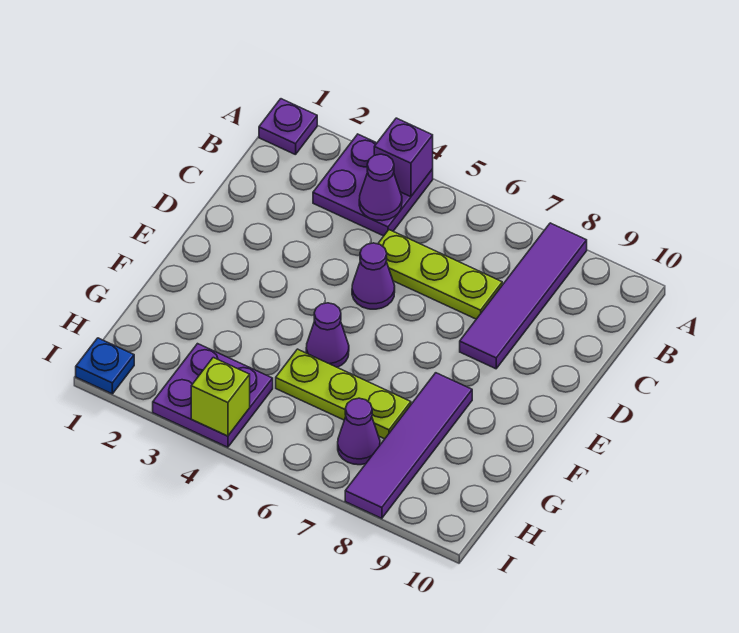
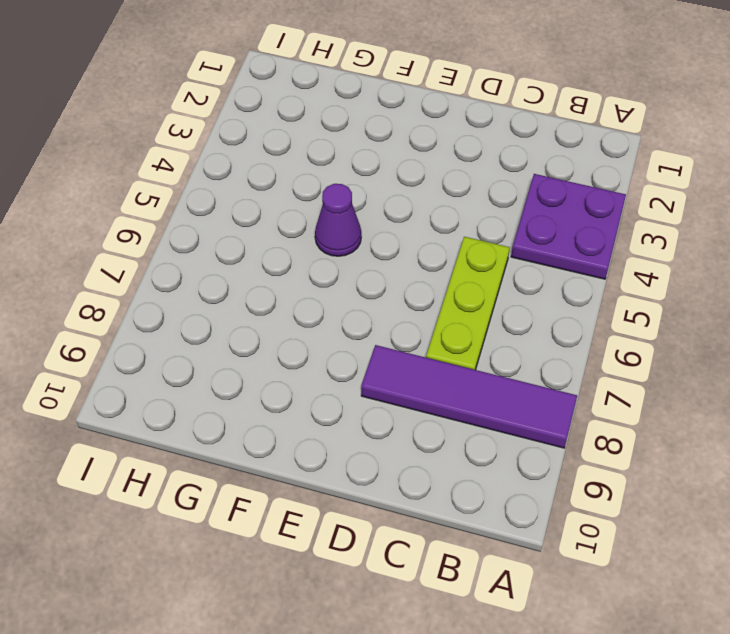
none -> purple plate A1 level 1
none -> purple cone D5 level 1
none -> purple tile F8:I8 level 1

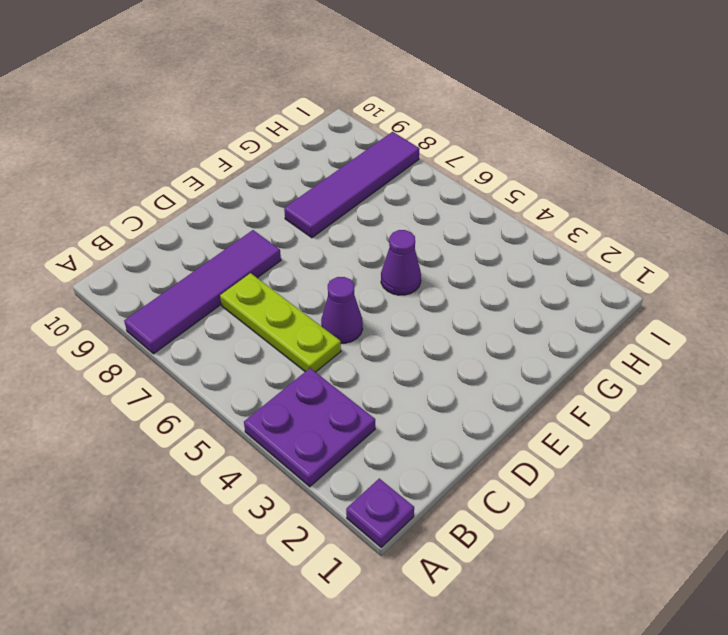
none -> lime plate G5:G7 level 1
none -> purple plate H3:I4 level 1
none -> purple cone H7 level 1

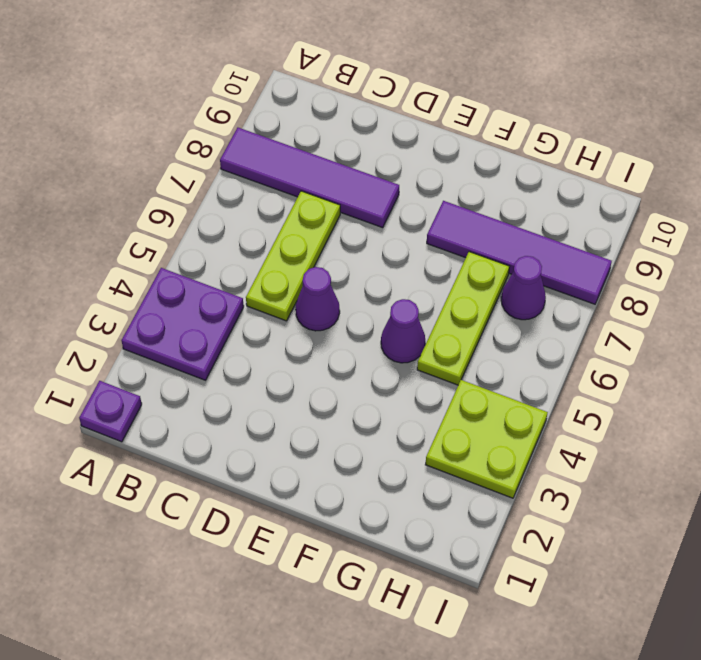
lime plate H3:I4 level 1 -> purple plate H3:I4 level 1
none -> blue plate I1 level 1
none -> purple brick A4 level 2
none -> purple cone B4 level 2

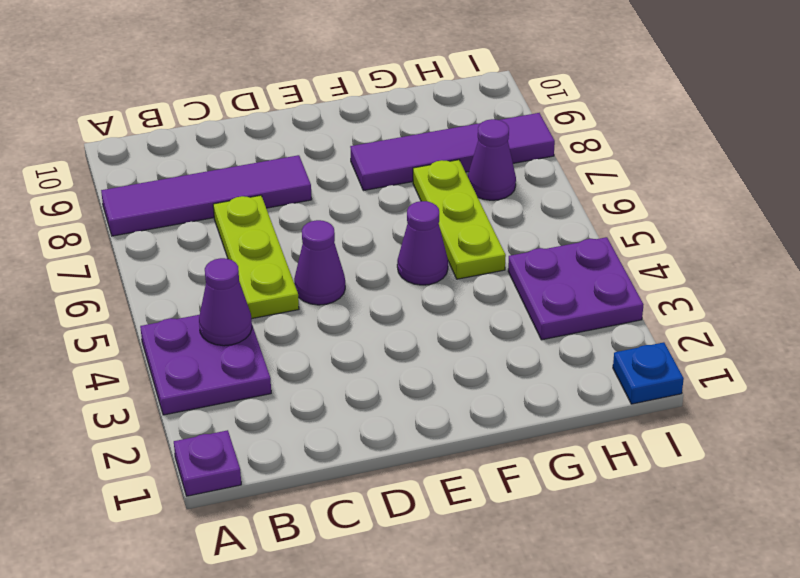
none -> purple brick A4 level 2
none -> lime brick I4 level 2

